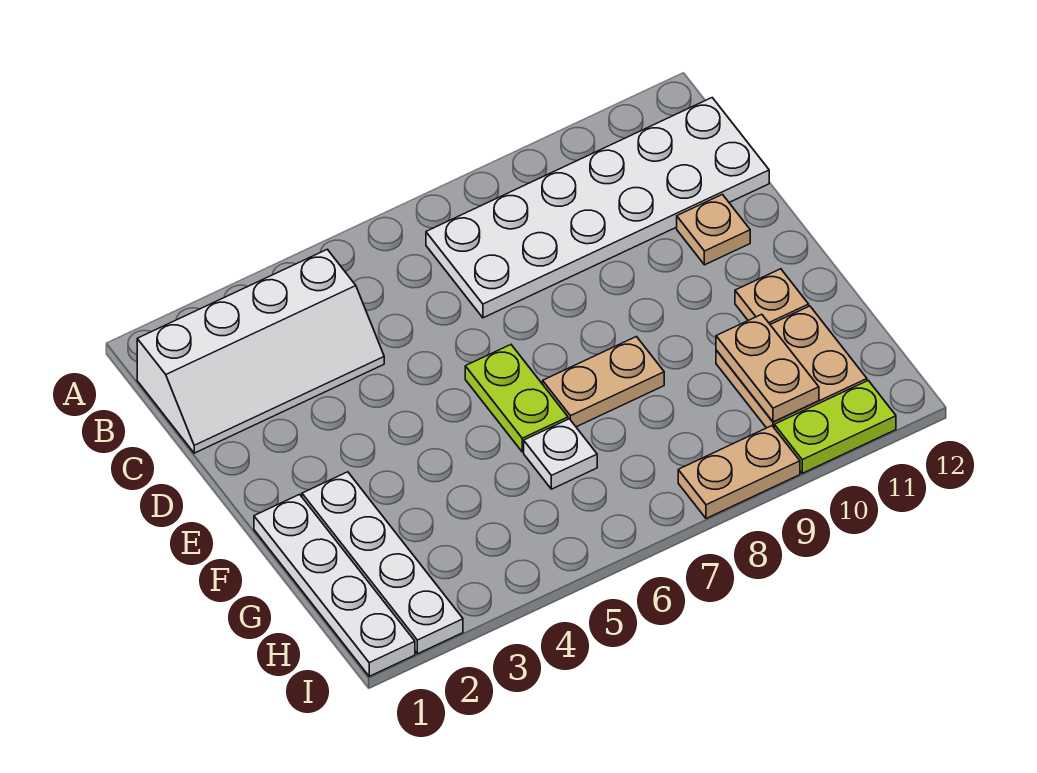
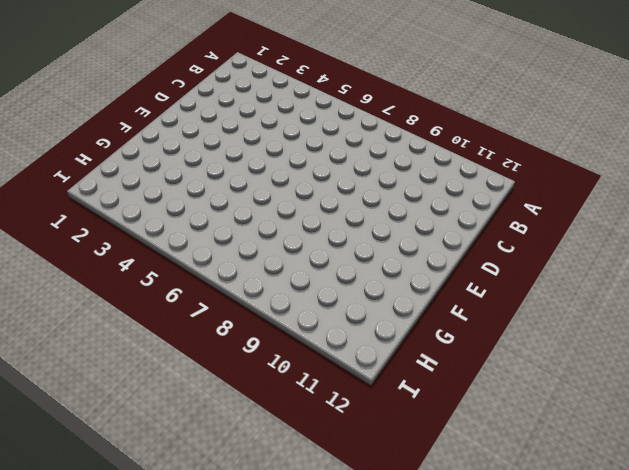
none -> white slope B1:C4 level 1 top B
none -> white plate B7:C12 level 1
none -> tan plate D11 level 1

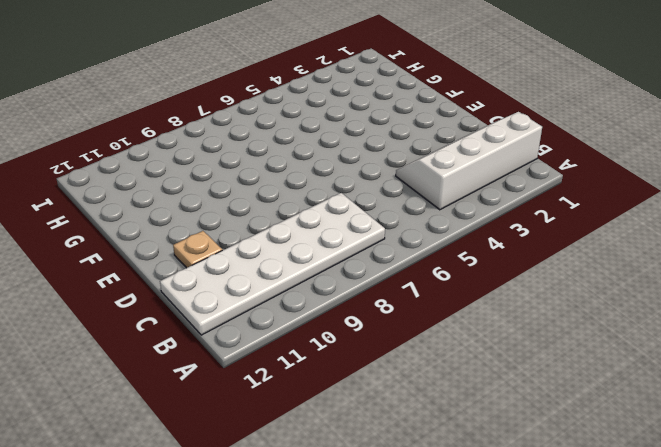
none -> lime plate E6:F6 level 1
none -> white plate F1:I1 level 1
none -> white plate F2:I2 level 1

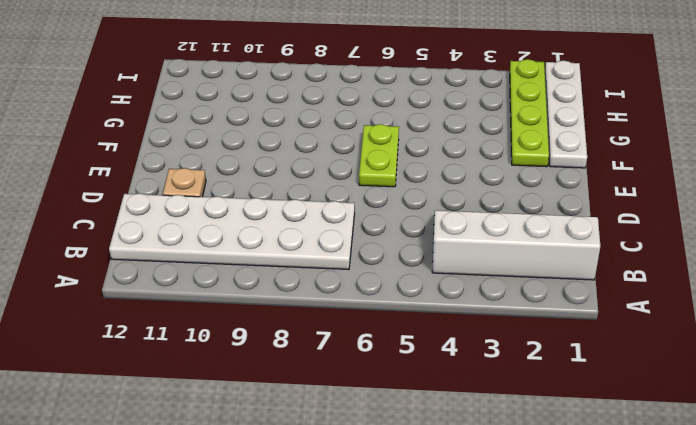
lime plate F2:I2 level 1 -> white plate F2:I2 level 1
none -> tan plate F7:F8 level 1
none -> tan plate F11 level 1
none -> white plate G6 level 1

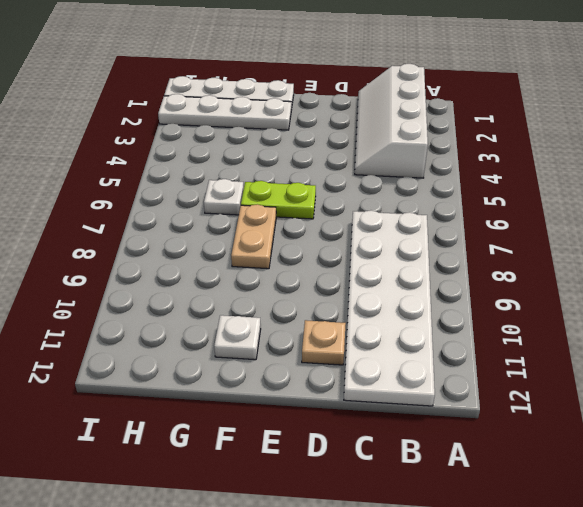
white plate F11 level 1 -> tan plate F11 level 1
none -> tan plate G10:H11 level 1
none -> tan plate I8:I9 level 1
none -> lime plate I10:I11 level 1

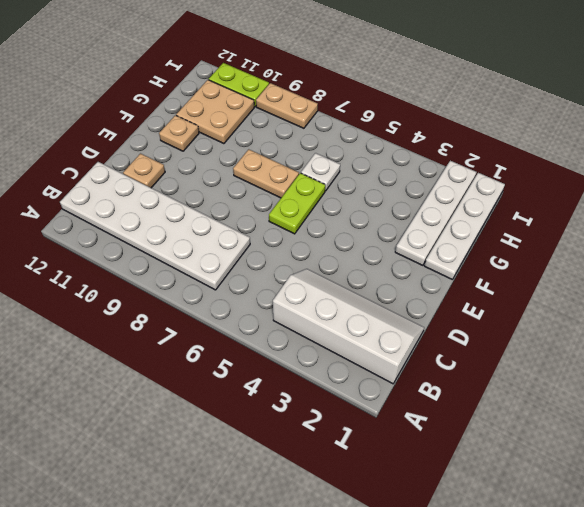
none -> tan plate G10:H10 level 2

